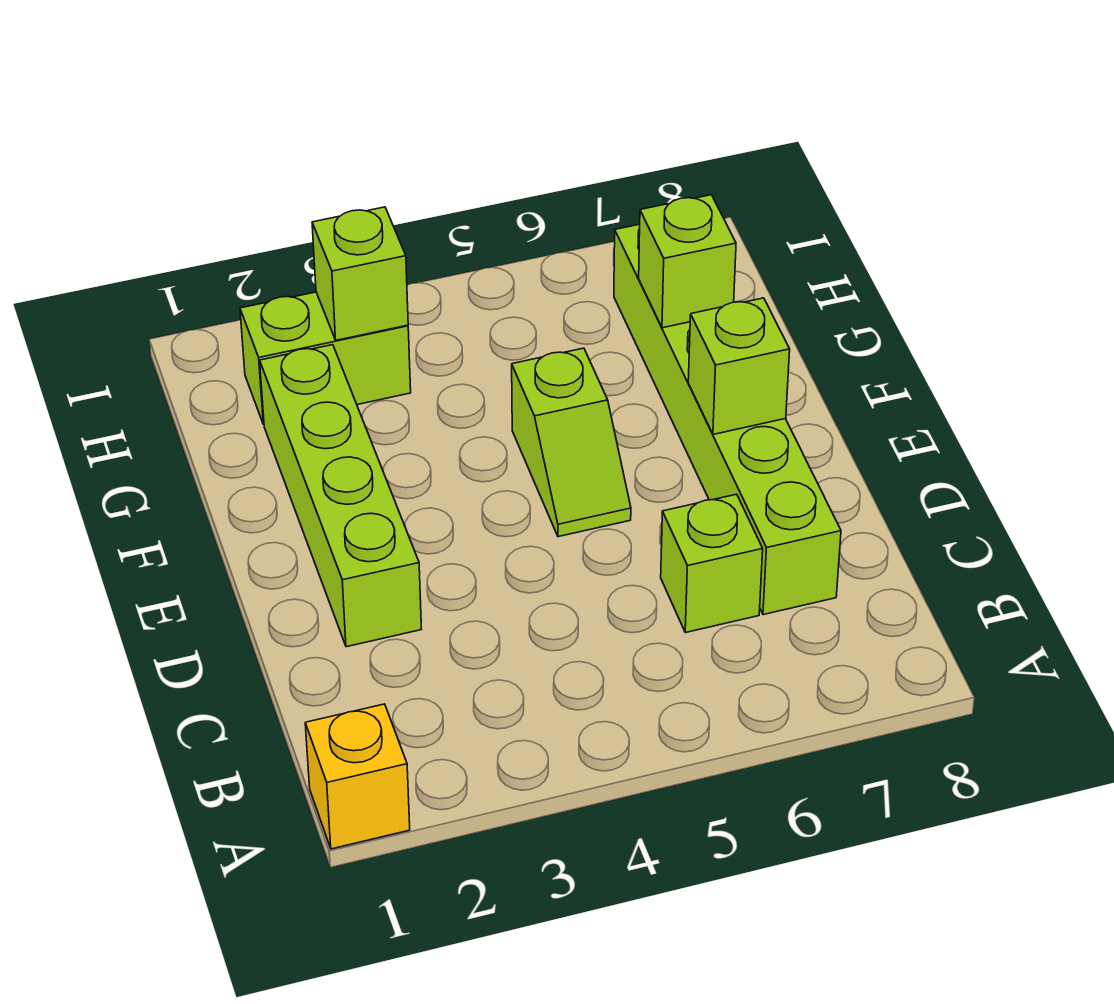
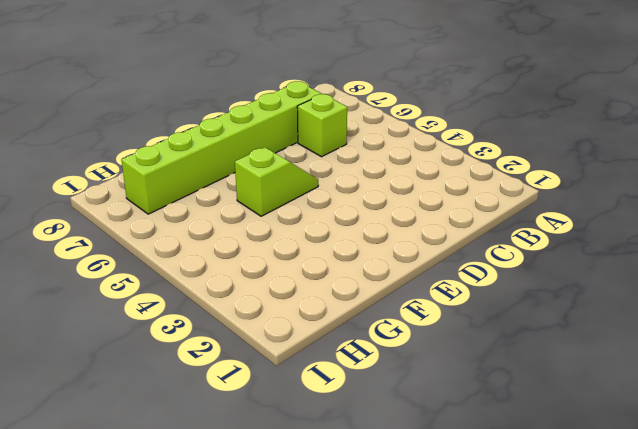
none -> yellow brick A1 level 1
none -> lime brick D2:G2 level 1

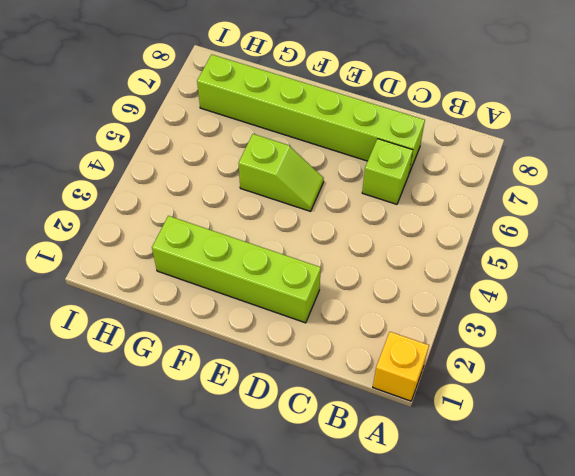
none -> lime brick H2:H3 level 1
none -> lime brick E7 level 2

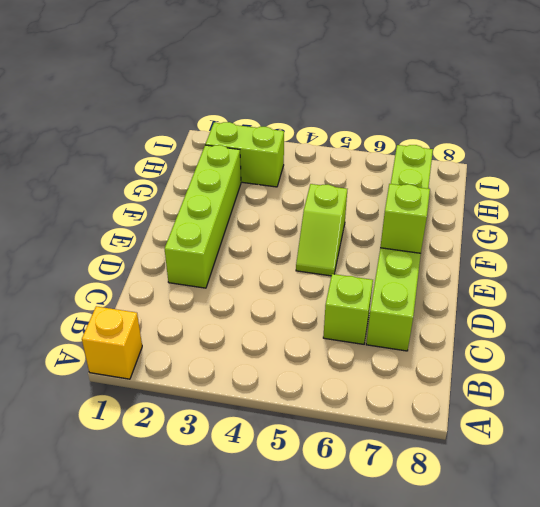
none -> lime brick G7 level 2
none -> lime brick H3 level 2

